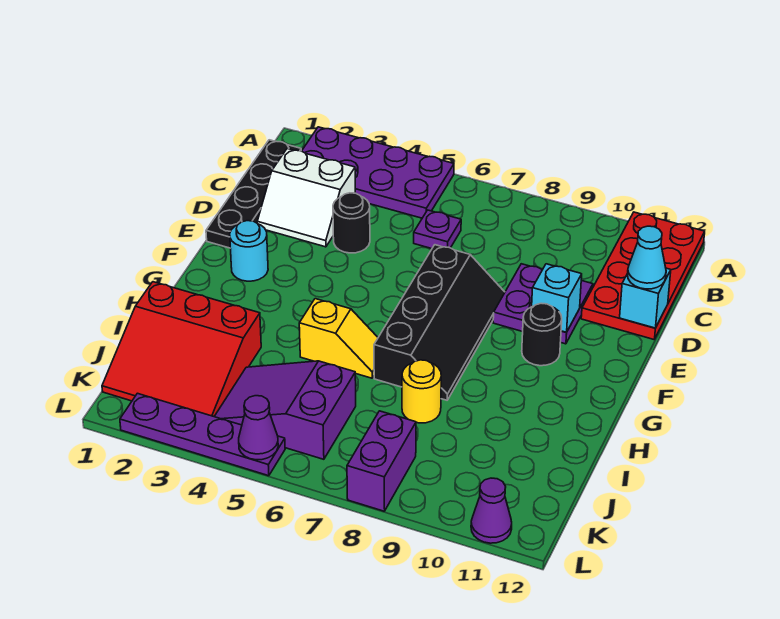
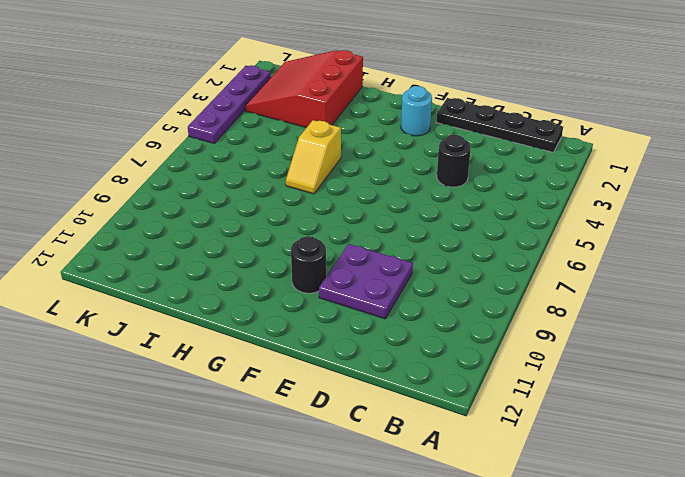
none -> purple plate A2:B5 level 1
none -> red plate A11:D12 level 1
none -> white slope C2:D3 level 1 top C

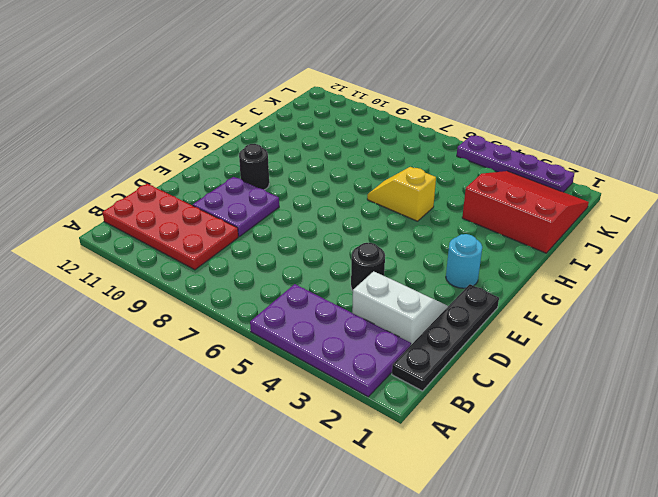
red plate B9:C12 level 1 -> red plate A11:D12 level 1
none -> purple plate C6 level 1
none -> black slope E7:H8 level 1 top 7
none -> yellow round brick I8 level 1

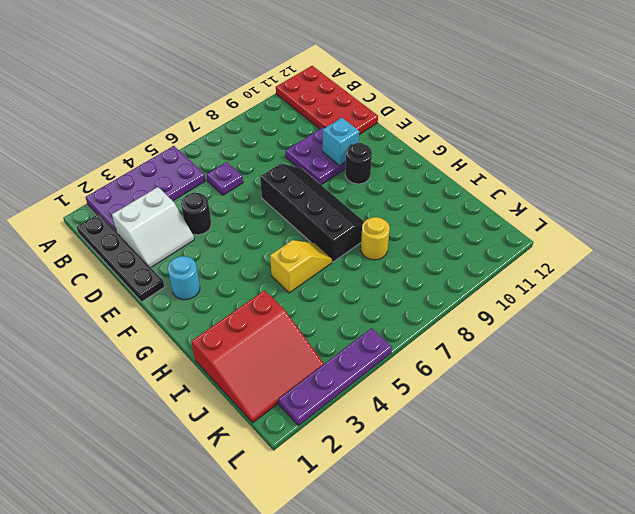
none -> purple slope J4:K6 level 1 top 6
none -> purple brick K8:L8 level 1
none -> purple cone L11 level 1

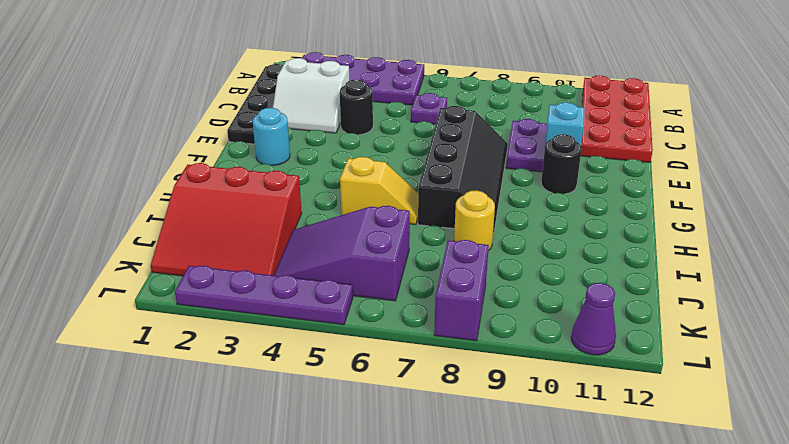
none -> cyan brick D12 level 2
none -> purple cone L5 level 2
none -> cyan cone D12 level 3

